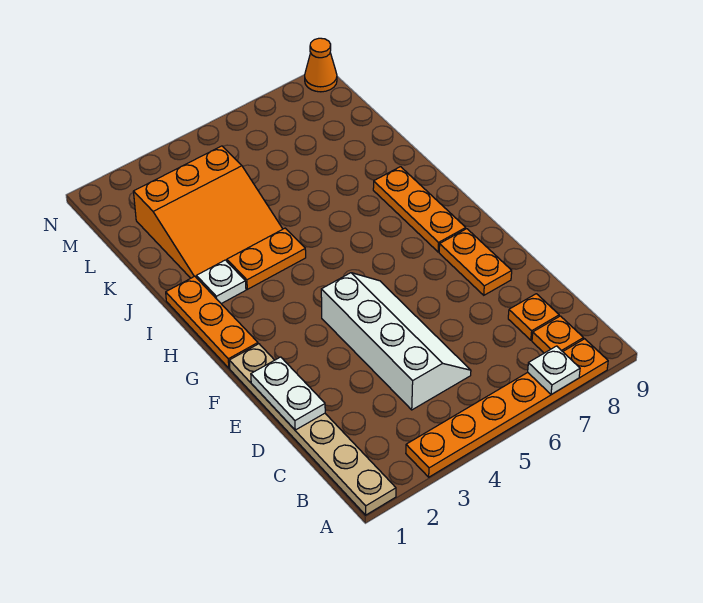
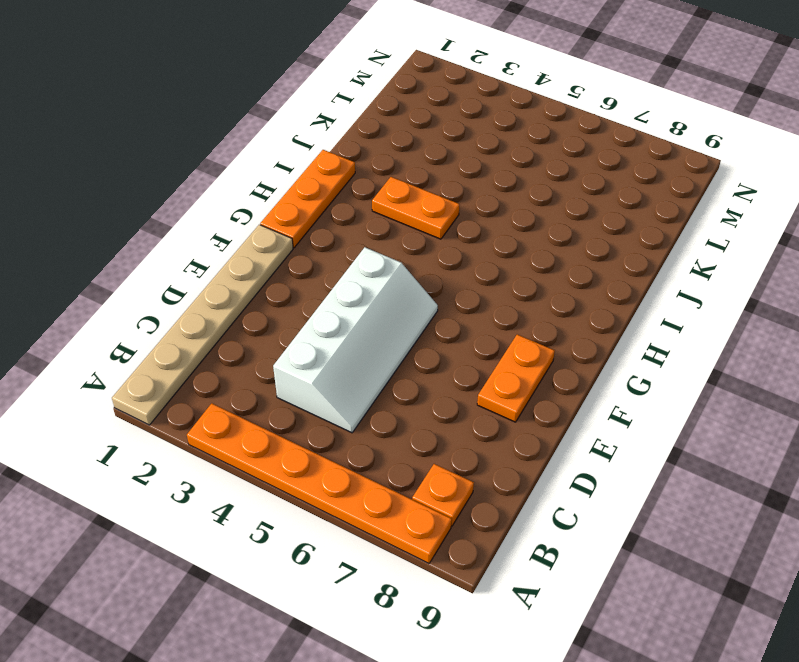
none -> orange plate C8 level 1
none -> orange plate G8:I8 level 1
none -> white plate I2 level 1

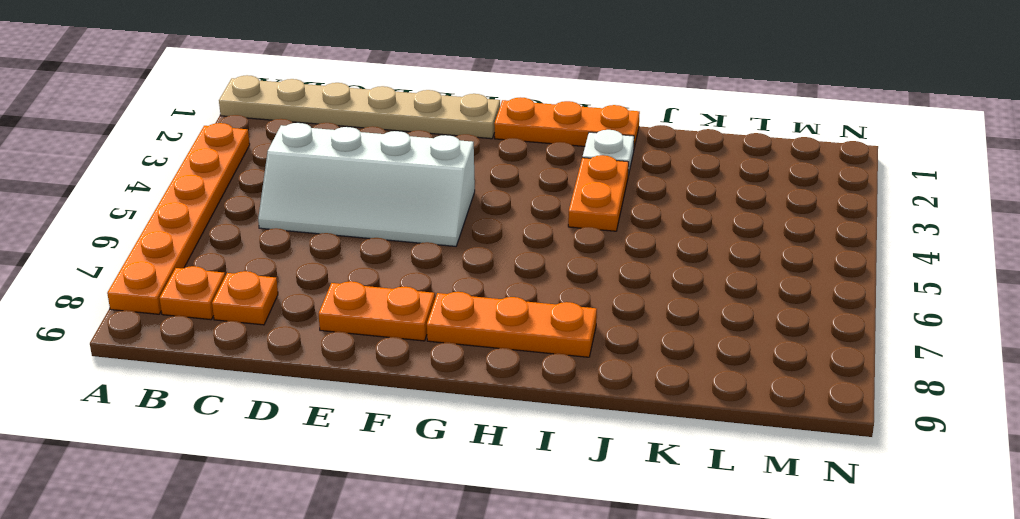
none -> orange slope J2:L4 level 1 top L
none -> orange cone N9 level 1
none -> white plate A7 level 2

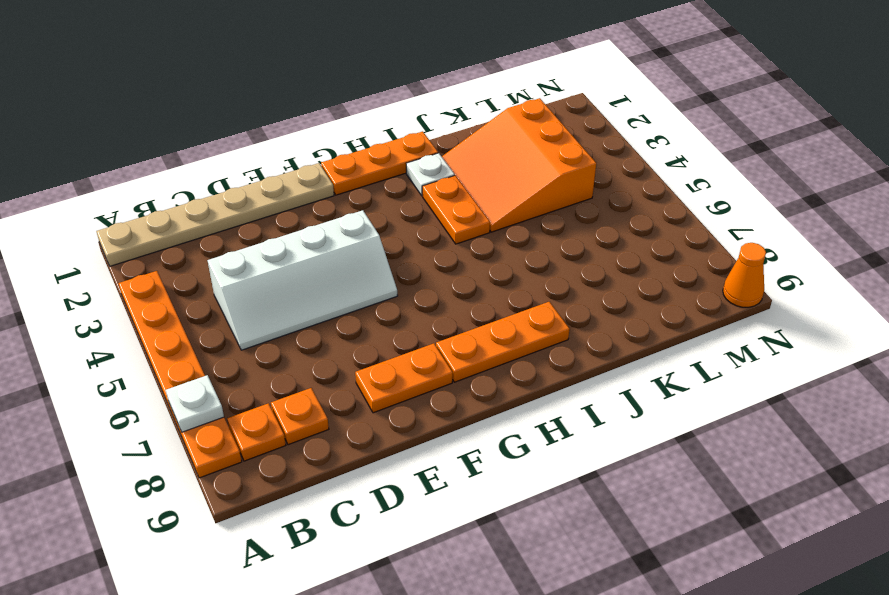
none -> white plate D1:E1 level 2

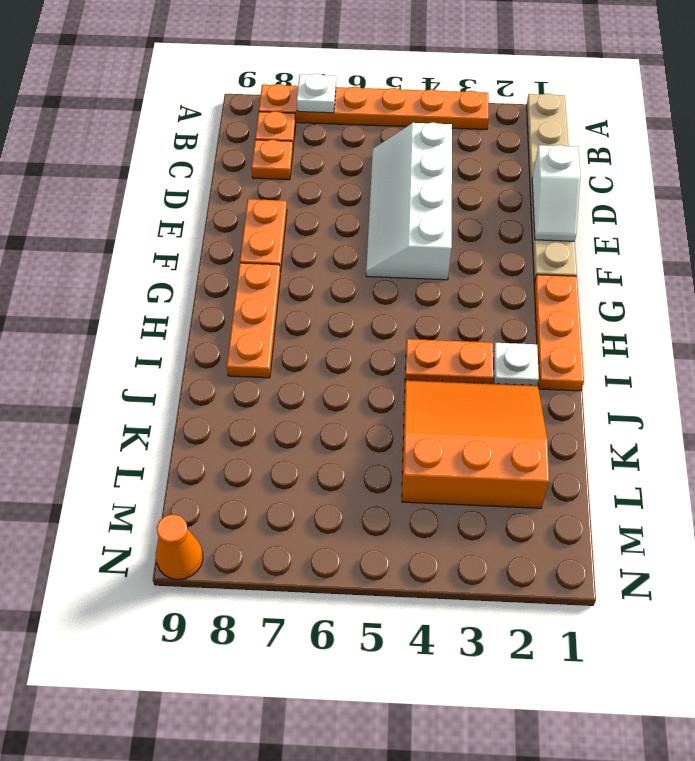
white slope D1:E1 level 2 top D -> white plate D1:E1 level 2

